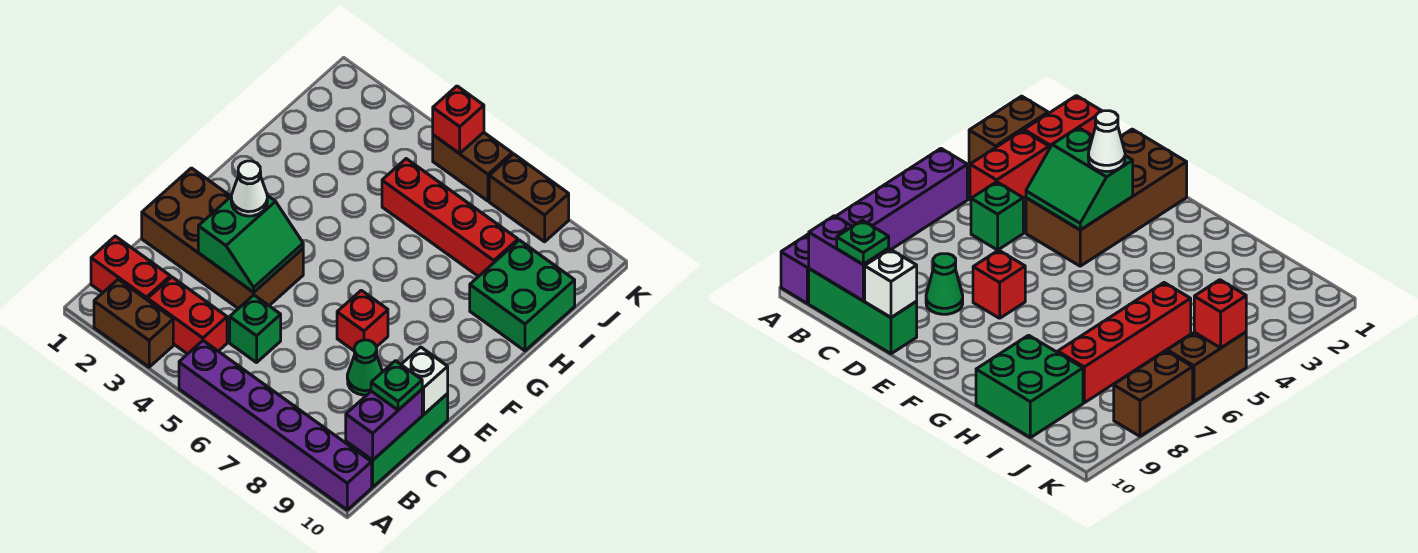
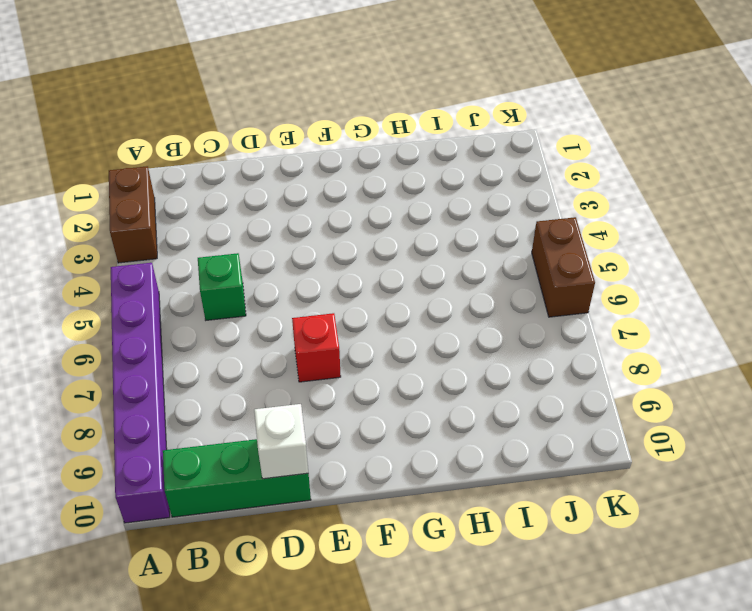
none -> red brick B1:B2 level 1
none -> red brick B3:B4 level 1
none -> brown brick D1:E4 level 1

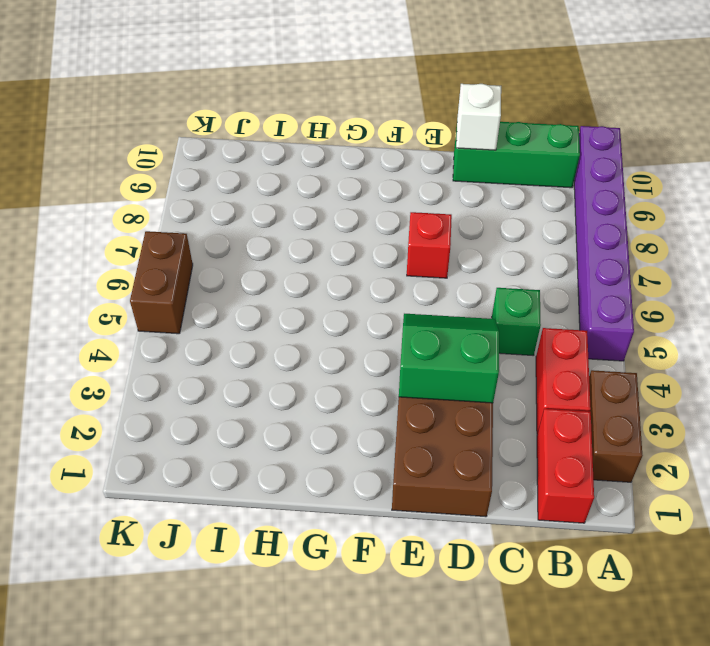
none -> green cone D8 level 1
none -> green brick H9:I10 level 1
none -> red brick I5:I8 level 1

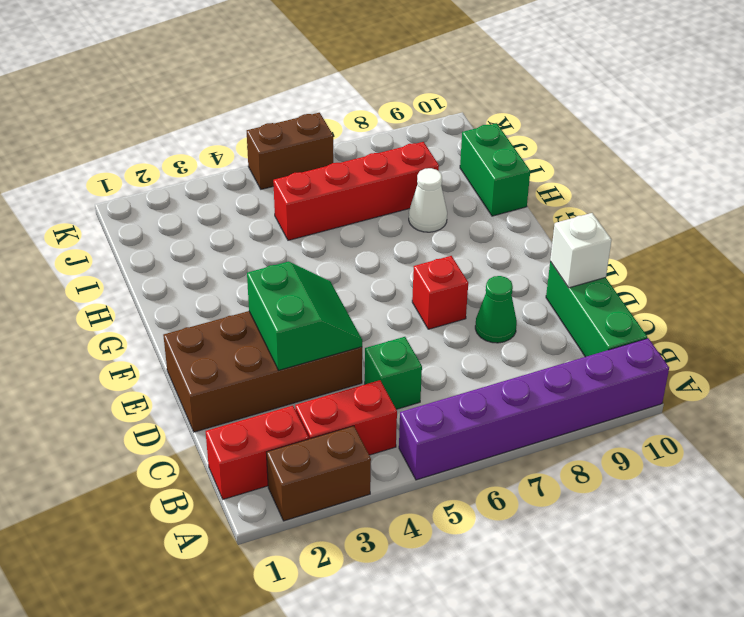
white cone H8 level 1 -> white cone E3 level 3
green brick H10:I10 level 1 -> green brick H9:I10 level 1
none -> brown brick K7:K8 level 1
none -> purple brick B10:C10 level 2
none -> red brick K5 level 2

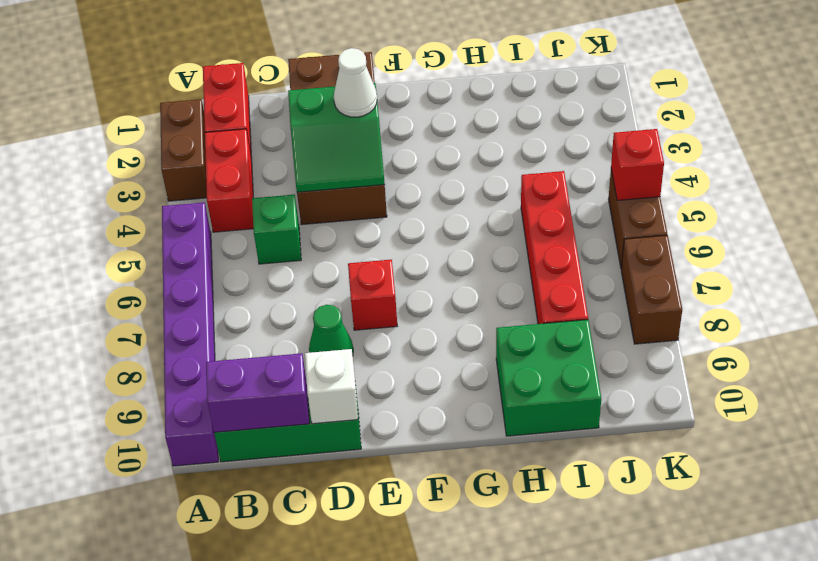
none -> green plate C10 level 3

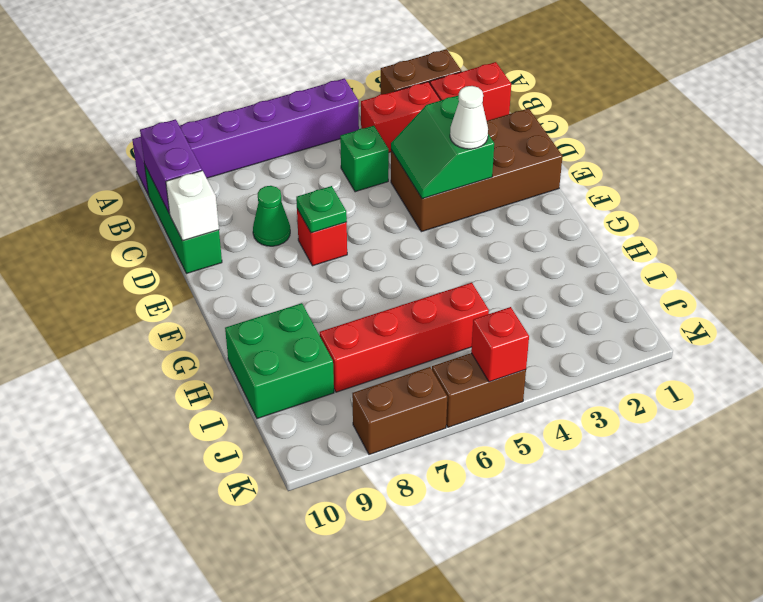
green plate E7 level 2 -> green plate C10 level 3

